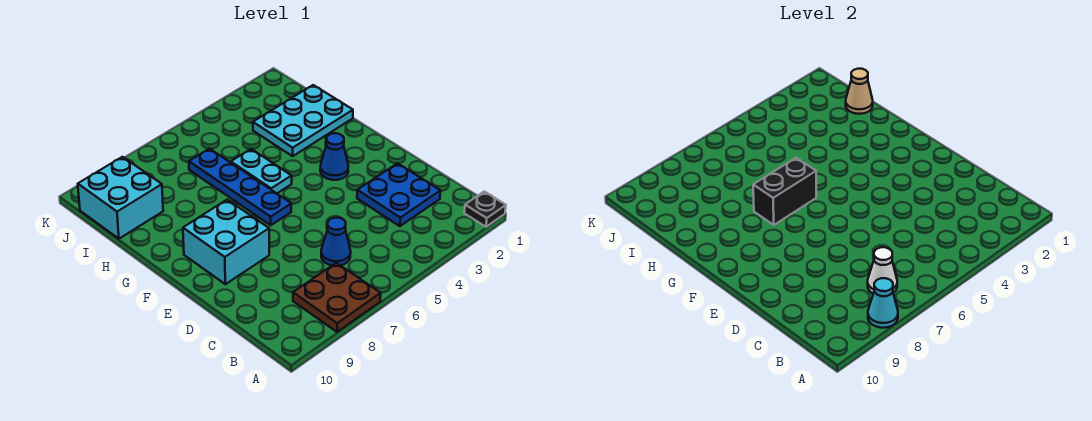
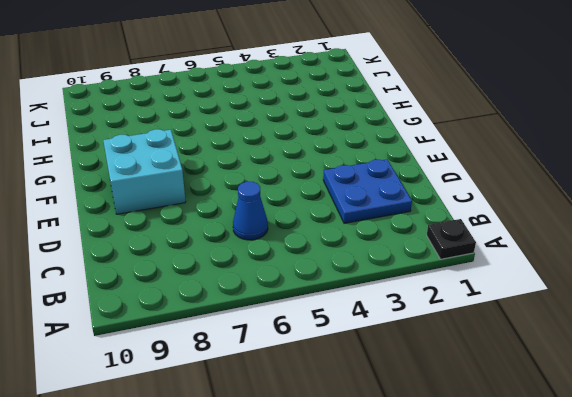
none -> brown plate A7:B8 level 1
none -> blue cone F3 level 1
none -> blue plate F6:I6 level 1

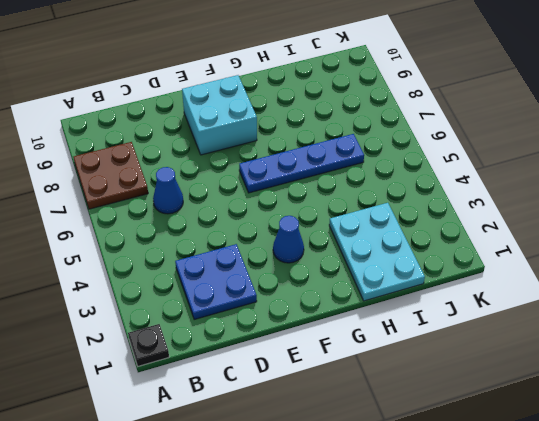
none -> cyan plate G5:H5 level 1
none -> cyan brick I9:J10 level 1
none -> cyan cone A8 level 2

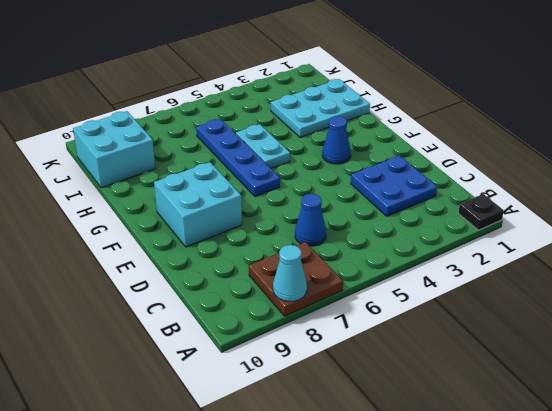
none -> white cone B7 level 2
none -> black brick G6:G7 level 2
none -> tan cone I1 level 2

